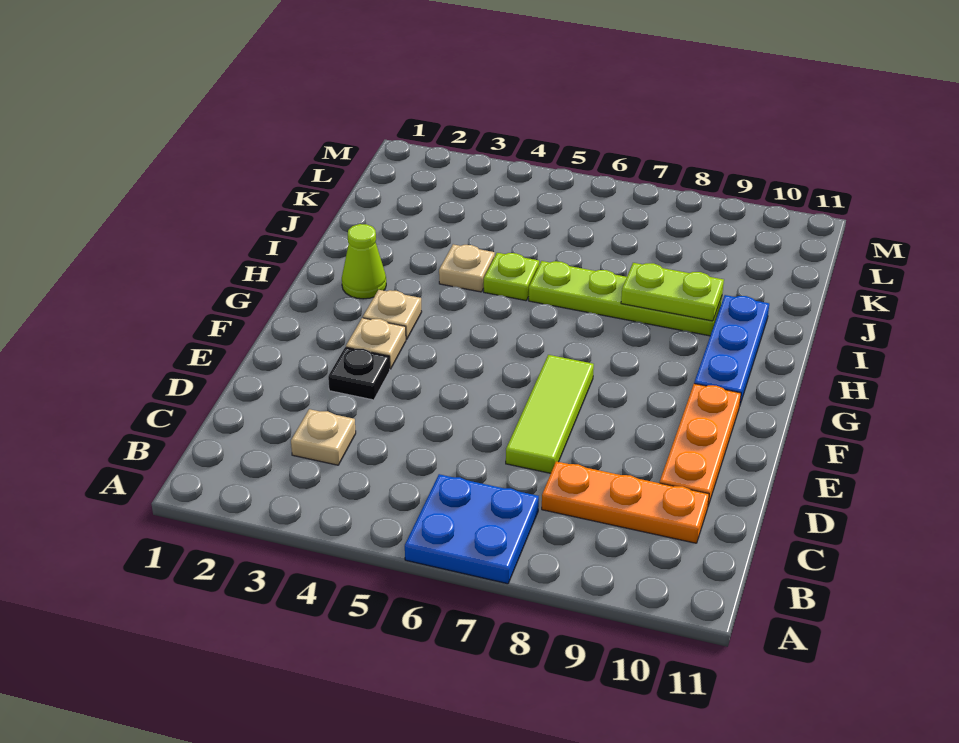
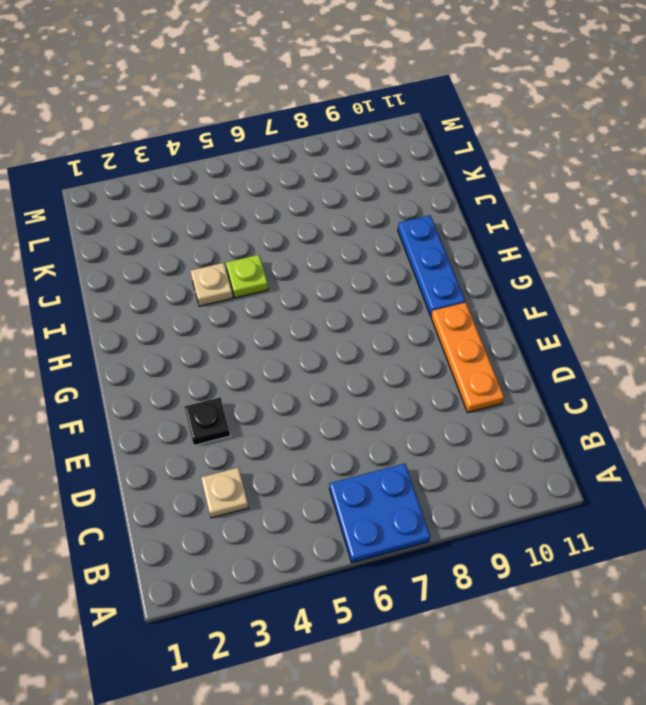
none -> orange plate C8:C10 level 1
none -> lime tile D7:F7 level 1
none -> tan plate F3 level 1

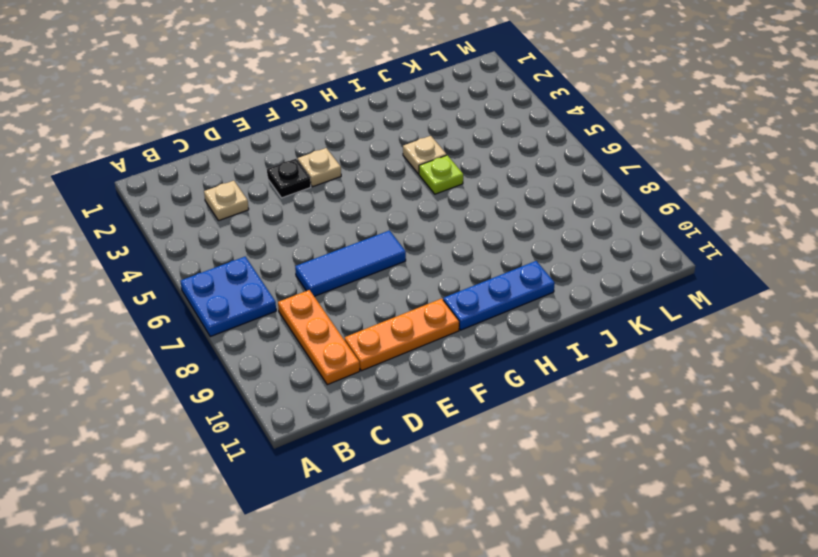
blue tile D7:F7 level 1 -> lime tile D7:F7 level 1
none -> tan plate G3 level 1
none -> lime cone H2 level 1
none -> lime plate I6:I9 level 1

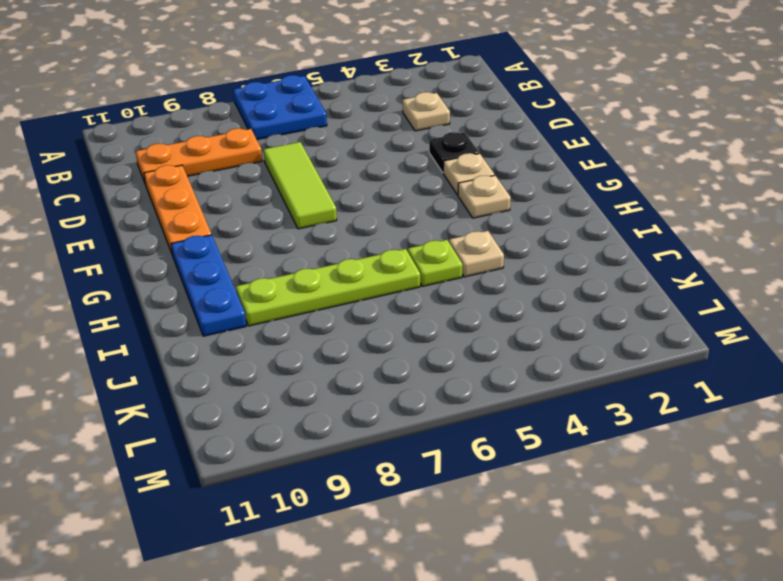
none -> lime cone H2 level 1
none -> lime plate I8:I9 level 2

